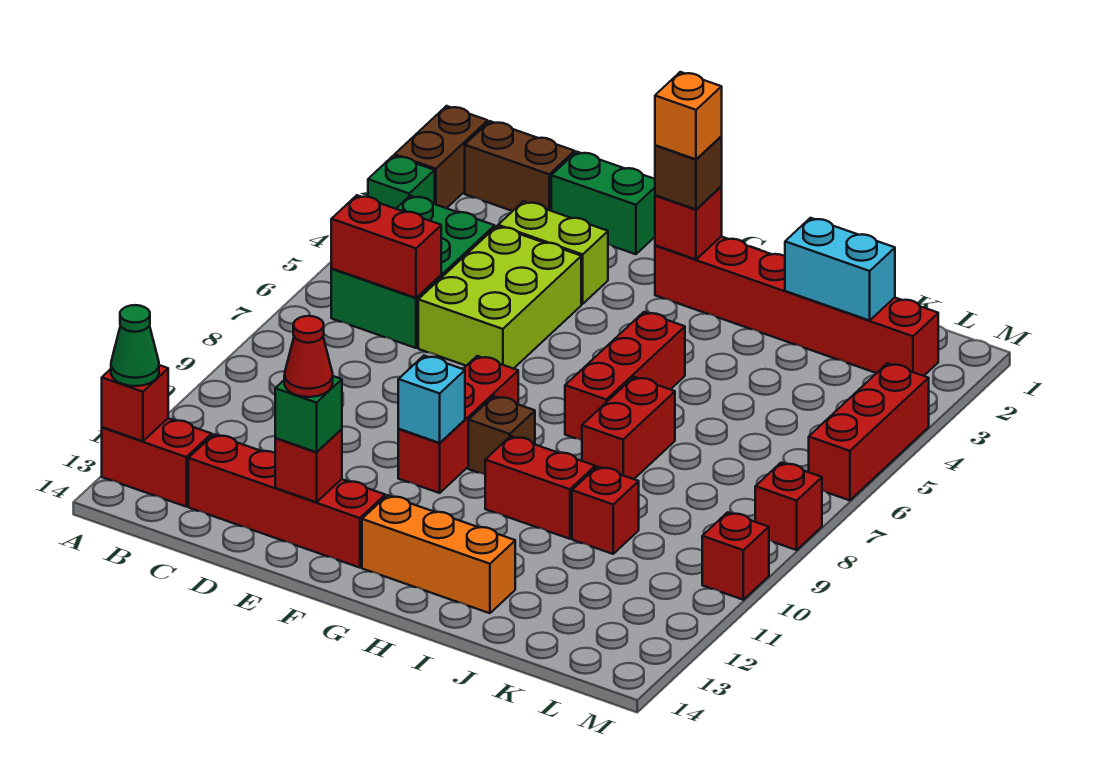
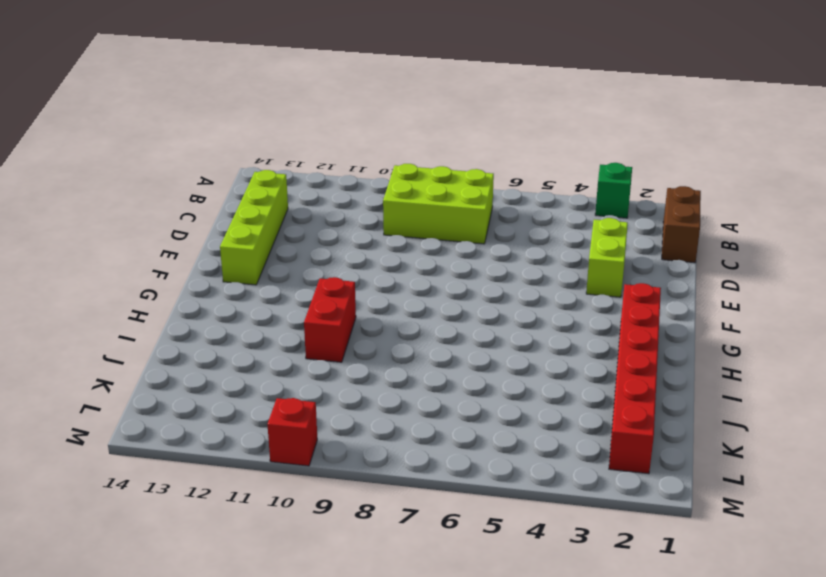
lime brick B7:C9 level 1 -> lime brick D4:E6 level 1
lime brick C13:F13 level 1 -> red brick C13:F13 level 1
none -> brown brick A1:A2 level 1
none -> red brick A13:B13 level 1
none -> green brick B4:C6 level 1
none -> green brick D1:E1 level 1

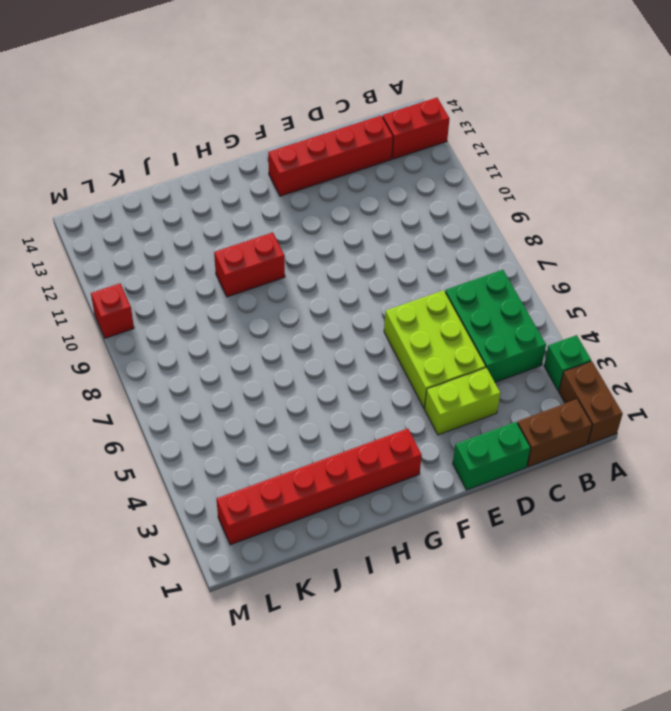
none -> red brick F8:F10 level 1
none -> brown brick G9 level 1
none -> orange brick G13:I13 level 1
none -> red brick H5:H7 level 1

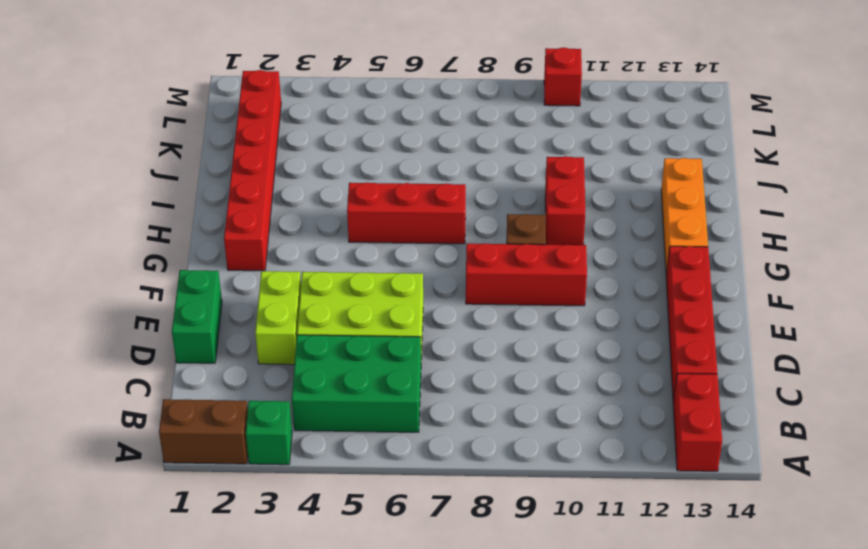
none -> brown brick B1:C1 level 1
none -> red brick I7:I8 level 1
none -> red brick J10 level 1
none -> red brick M4:M6 level 1

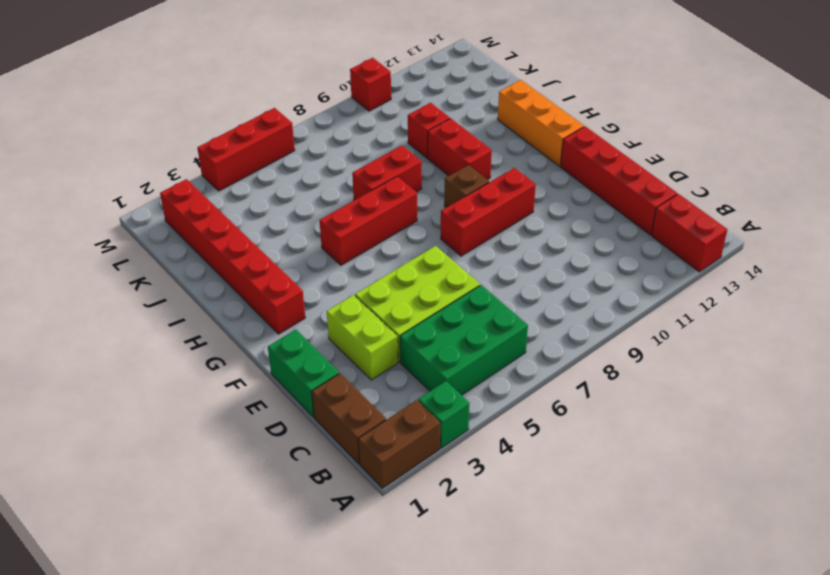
none -> red brick M8 level 1
none -> red brick A13 level 2
none -> red brick B6:C6 level 2
none -> red brick E13 level 2

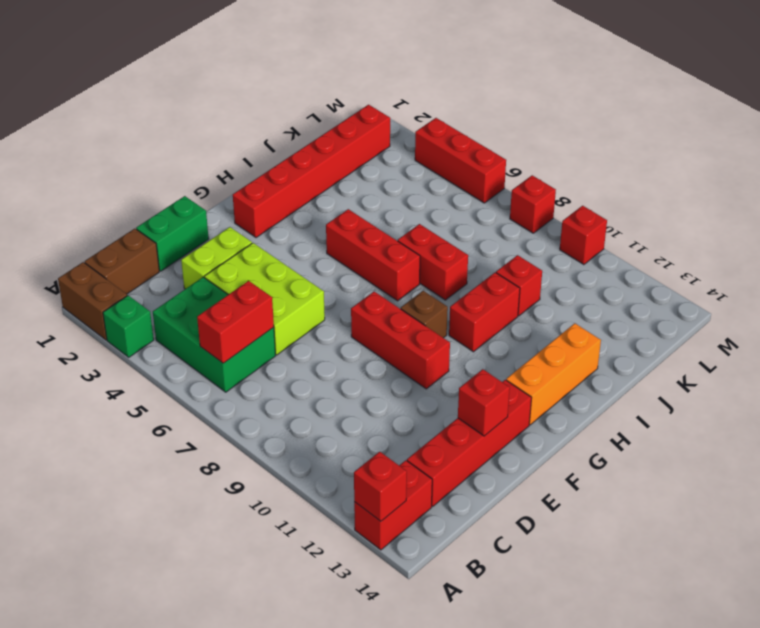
none -> cyan brick F10 level 2
none -> red brick G2 level 2
none -> cyan brick J2:K2 level 2
none -> green cone A13 level 3

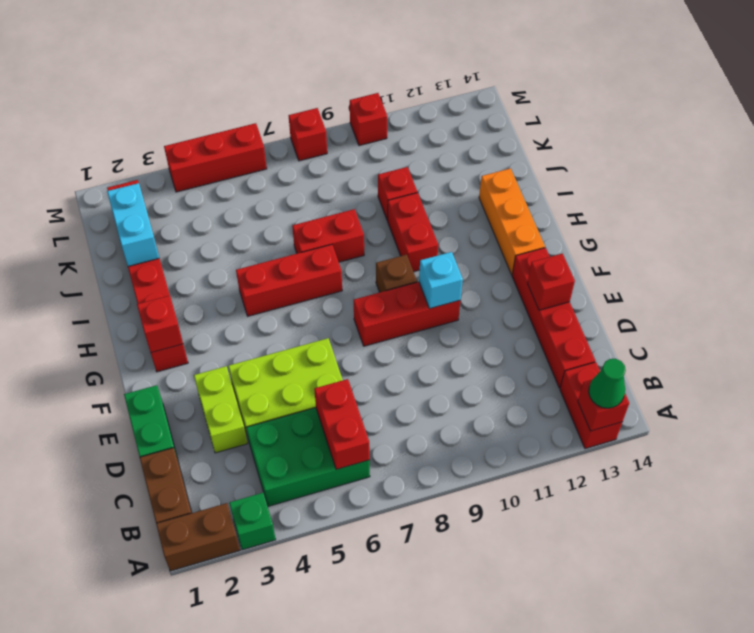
none -> green brick E13 level 3
none -> brown brick G2 level 3
none -> red cone E13 level 4
none -> orange brick G2 level 4

